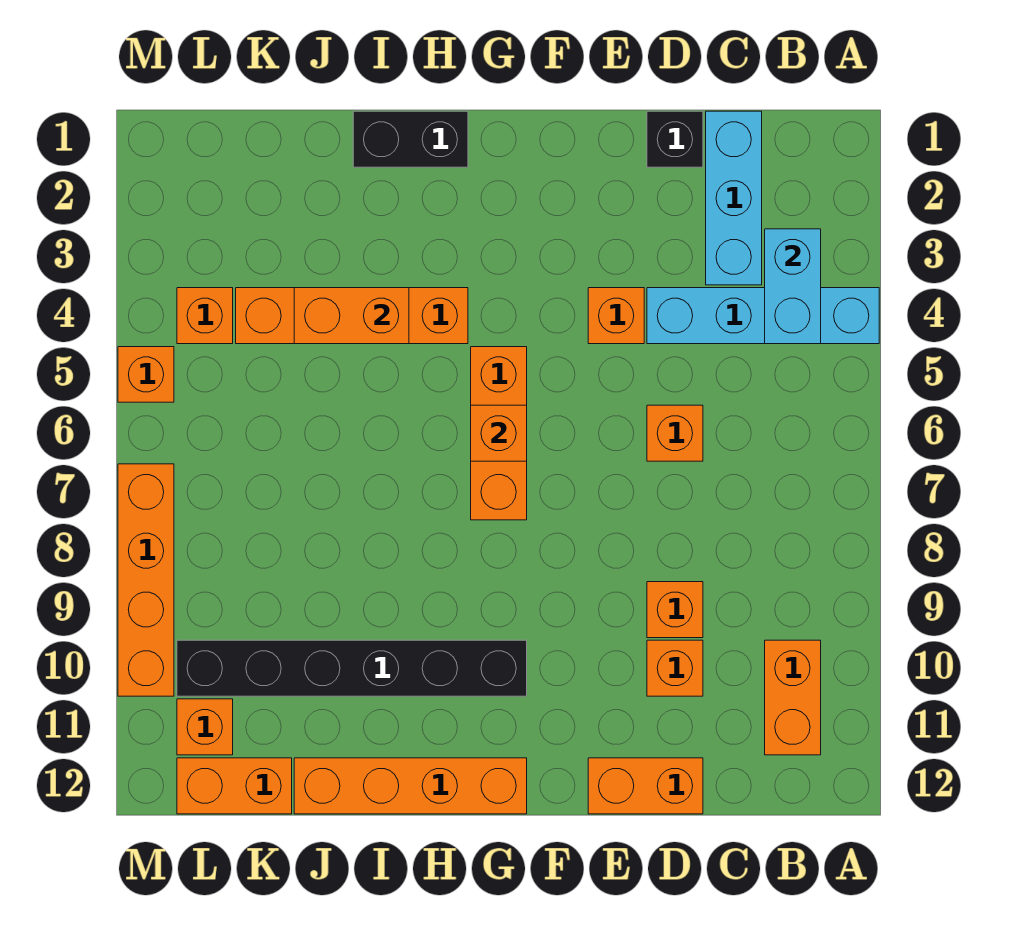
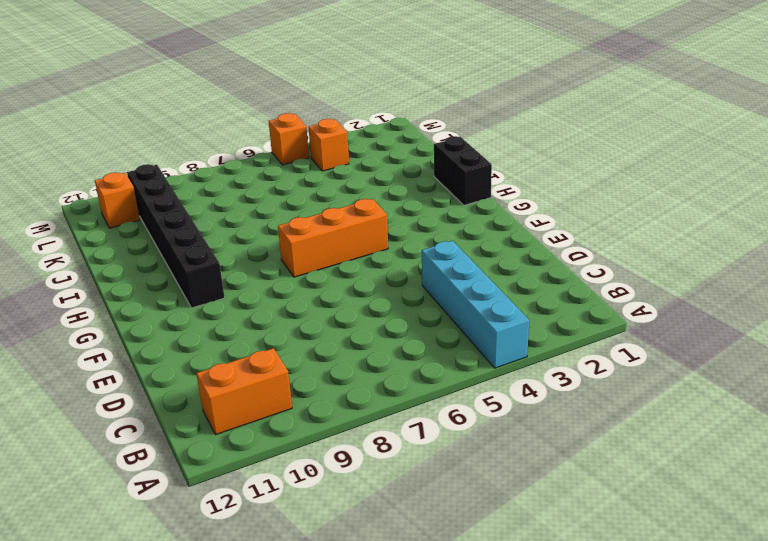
none -> cyan brick C1:C3 level 1
none -> black brick D1 level 1
none -> orange brick D6 level 1

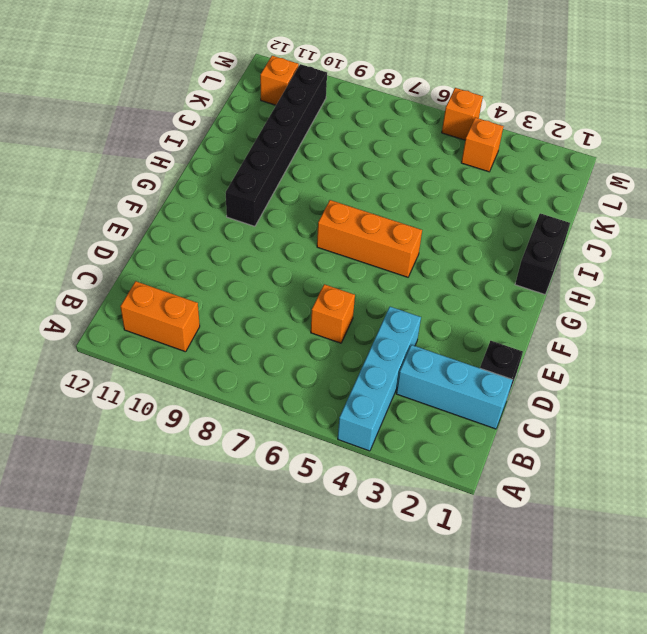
none -> orange brick D9 level 1
none -> orange brick D10 level 1
none -> orange brick D12:E12 level 1

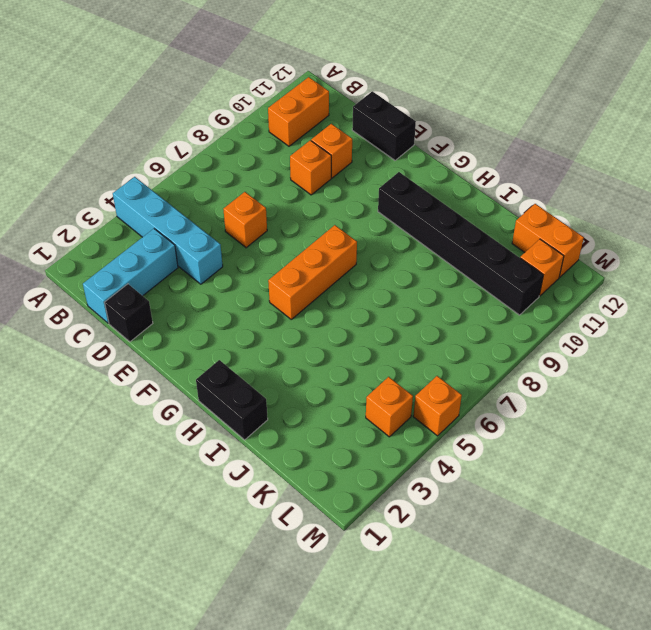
black brick D12:E12 level 1 -> orange brick D12:E12 level 1
none -> orange brick E4 level 1
none -> orange brick G12:J12 level 1
none -> orange brick H4:K4 level 1

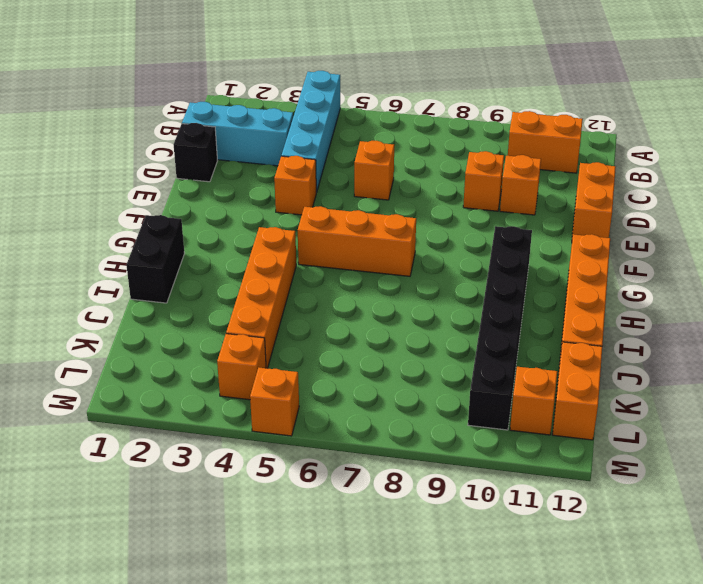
none -> orange brick M7:M10 level 1
none -> cyan brick B3:B4 level 2
none -> orange brick G6 level 2

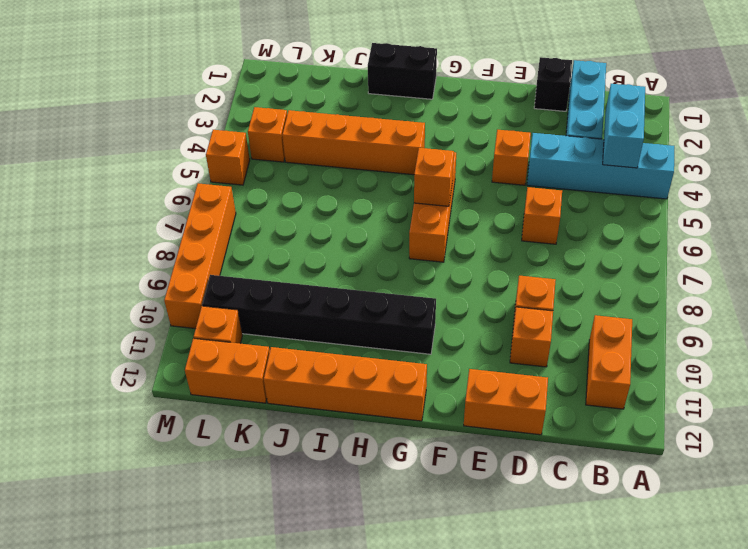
none -> orange brick I4:J4 level 2

